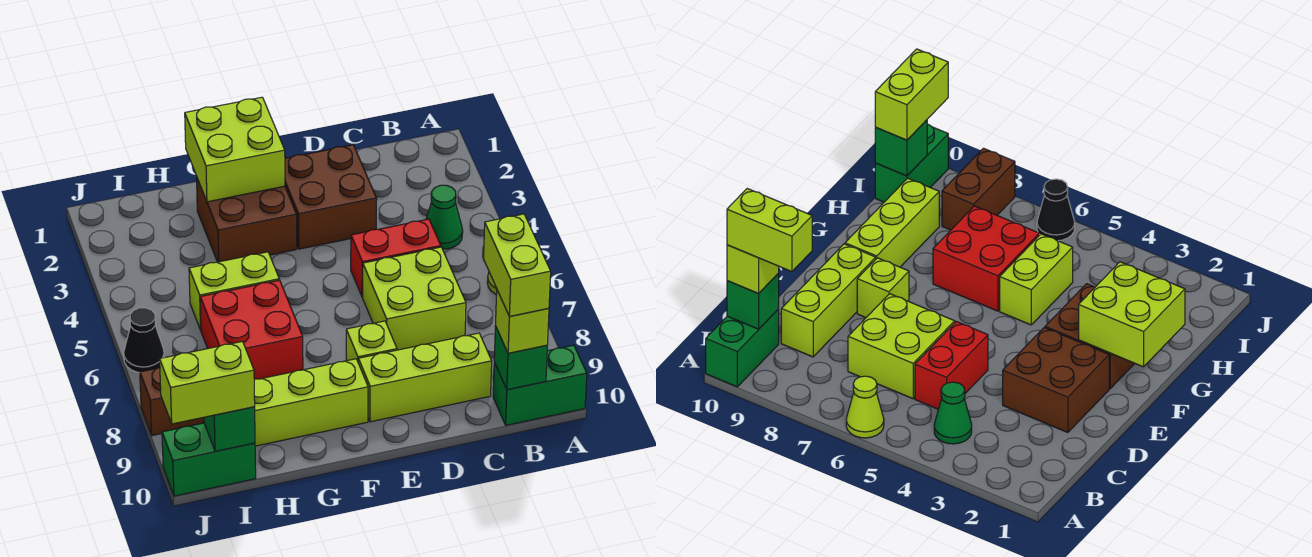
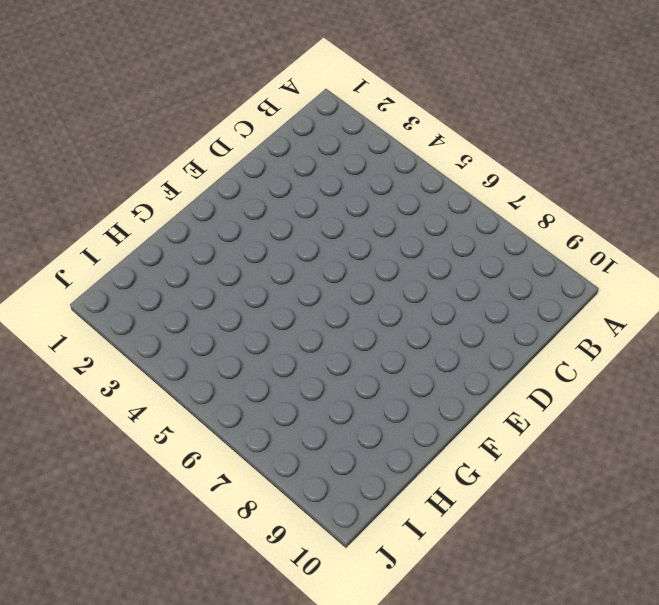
none -> lime cone A6 level 1
none -> green brick A10:B10 level 1
none -> green cone B4 level 1

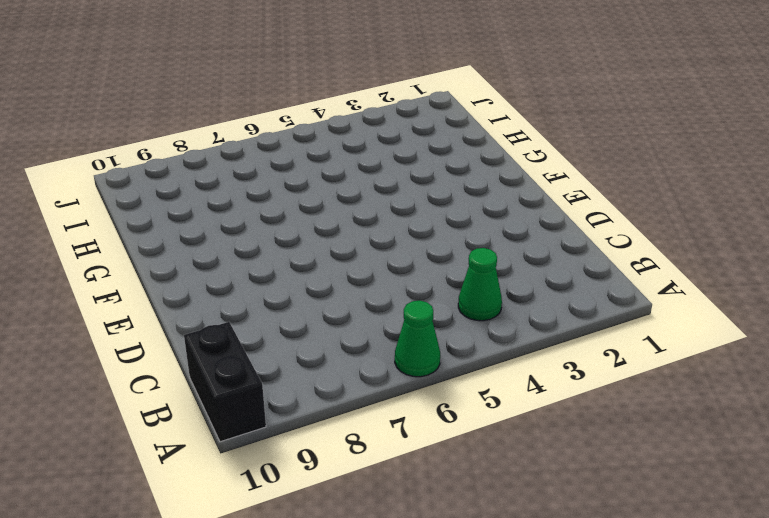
green cone A6 level 1 -> lime cone A6 level 1
black brick A10:B10 level 1 -> green brick A10:B10 level 1
none -> red brick C5:D5 level 1
none -> lime brick C6:D7 level 1
none -> lime brick C9:E9 level 1

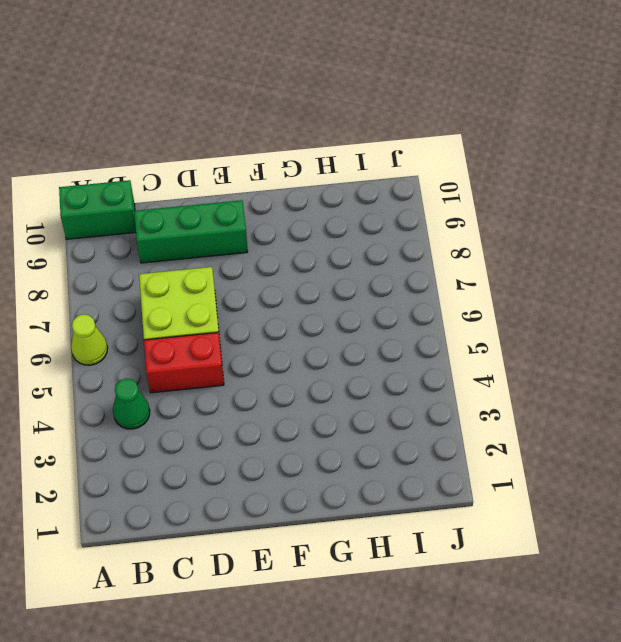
green brick C9:E9 level 1 -> lime brick C9:E9 level 1
none -> brown brick D2:E3 level 1
none -> lime brick E8 level 1
none -> brown brick F2:G3 level 1

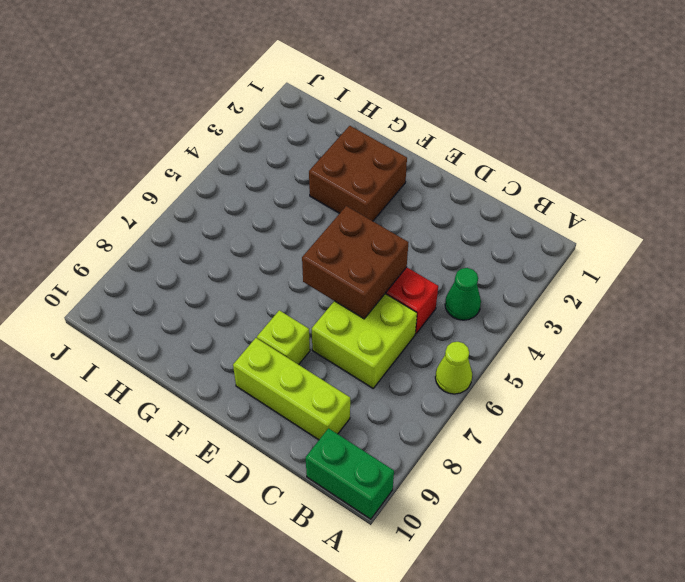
brown brick D5:E6 level 2 -> brown brick D2:E3 level 1
none -> lime brick F9:H9 level 1
none -> lime brick G5:H5 level 1
none -> red brick G6:H7 level 1

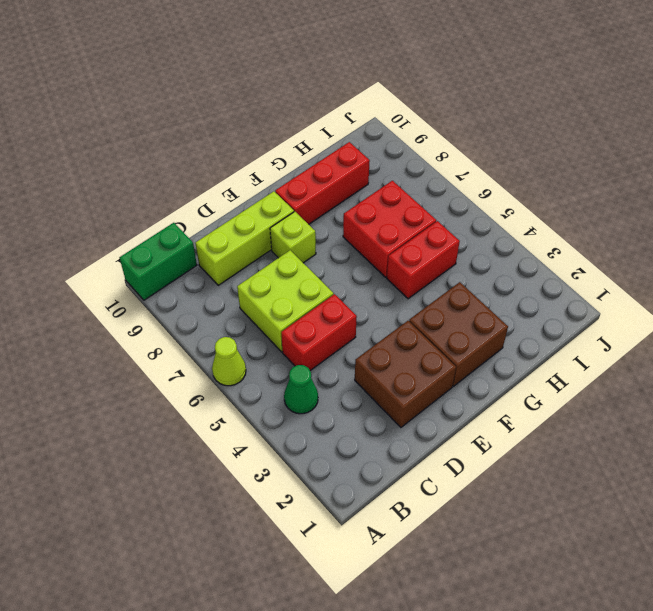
red brick F9:H9 level 1 -> lime brick F9:H9 level 1
red brick G5:H5 level 1 -> lime brick G5:H5 level 1
none -> brown brick I8:J8 level 1
none -> green brick I10:J10 level 1
none -> black cone J6 level 1

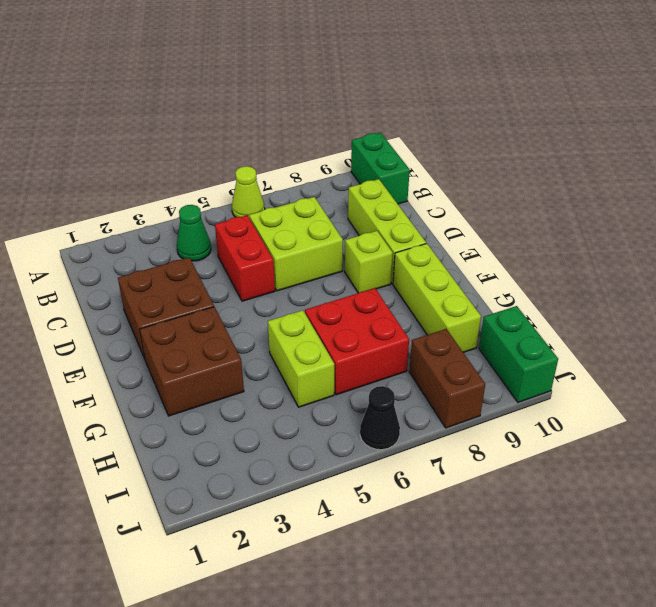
none -> green brick B10 level 2
none -> lime brick F1:G2 level 2
none -> green brick I10 level 2

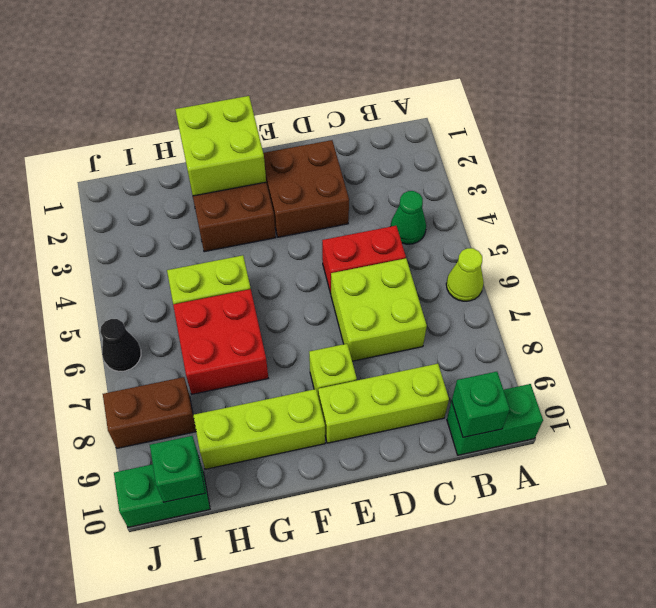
none -> lime brick B10 level 3
none -> lime brick I10:J10 level 3
none -> lime brick B9:B10 level 4

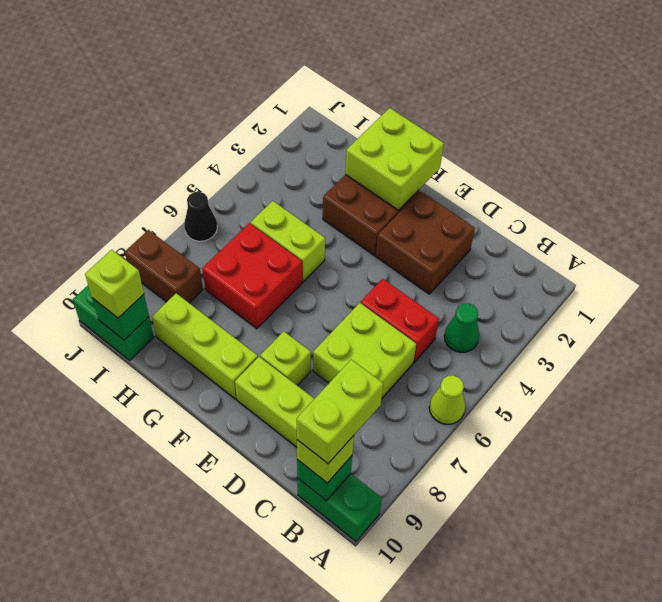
lime brick I10 level 3 -> lime brick I10:J10 level 3

